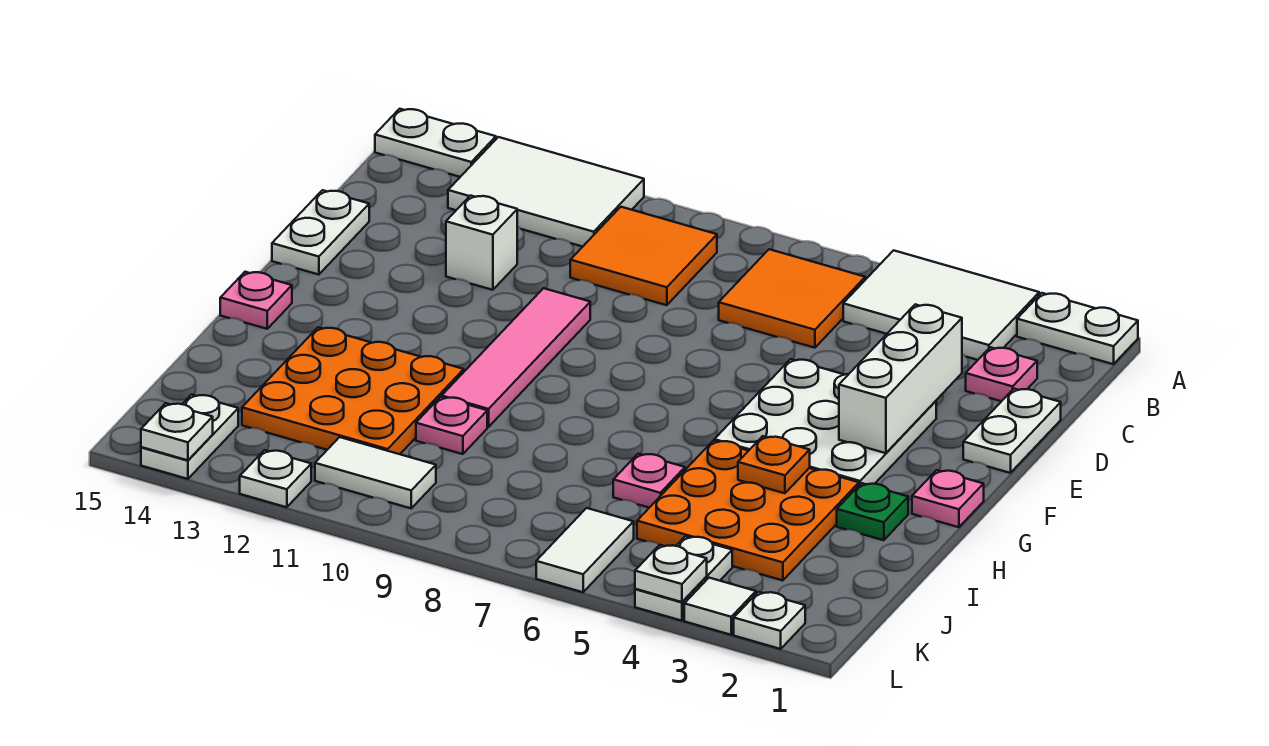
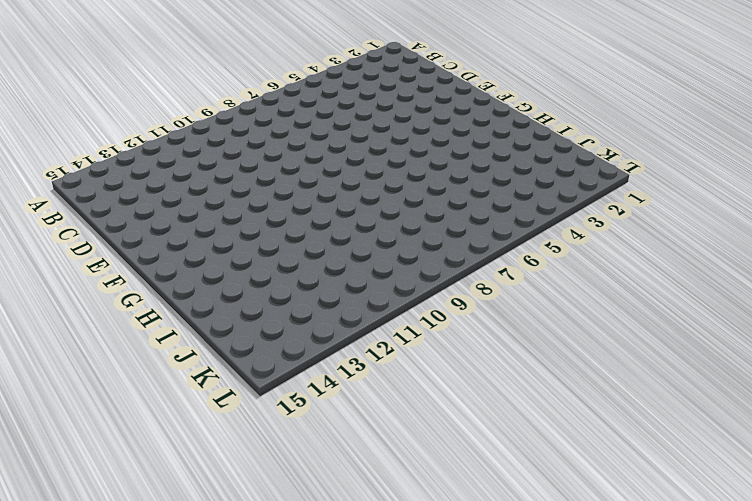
none -> white plate A1:A2 level 1
none -> white tile A3:B5 level 1
none -> white tile A11:B13 level 1
none -> white plate A14:A15 level 1

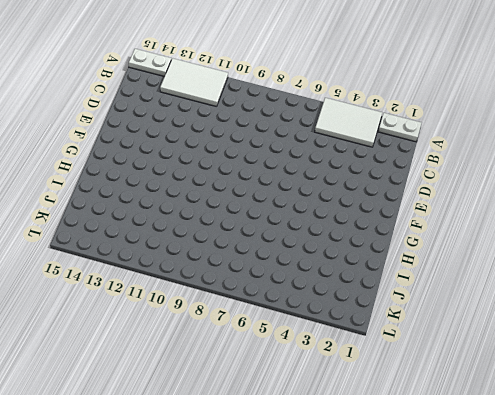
none -> orange tile B6:C7 level 1
none -> orange tile B9:C10 level 1
none -> pink plate C2 level 1
none -> white plate D1:E1 level 1

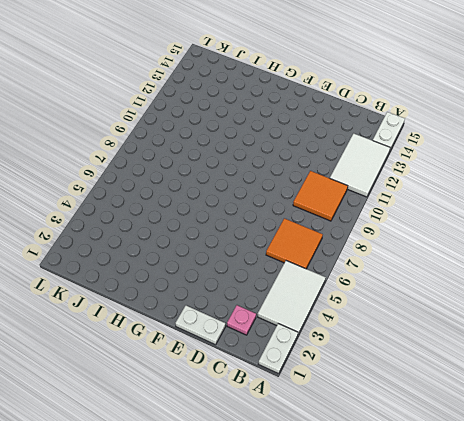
none -> white brick D12 level 1
none -> white plate D15:E15 level 1
none -> white plate E3:G5 level 1
none -> pink tile E10:H10 level 1

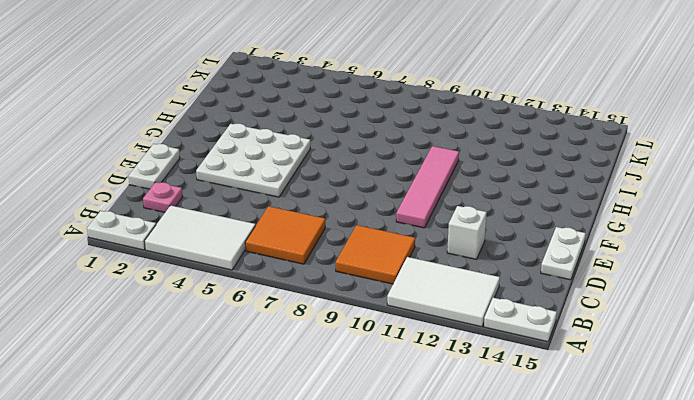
none -> pink plate G1 level 1
none -> pink plate G15 level 1
none -> green plate H2 level 1
none -> orange plate H3:J5 level 1

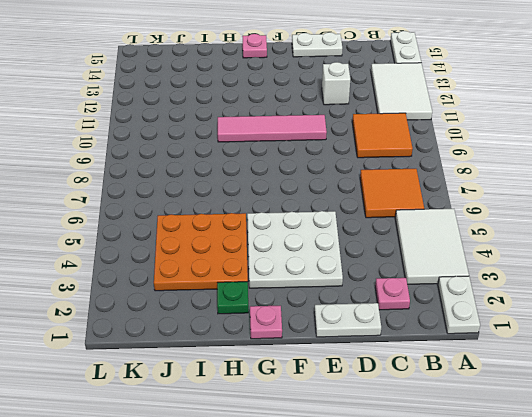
none -> orange plate H11:J13 level 1
none -> pink plate I6 level 1
none -> pink plate I10 level 1
none -> white plate K4:L4 level 1

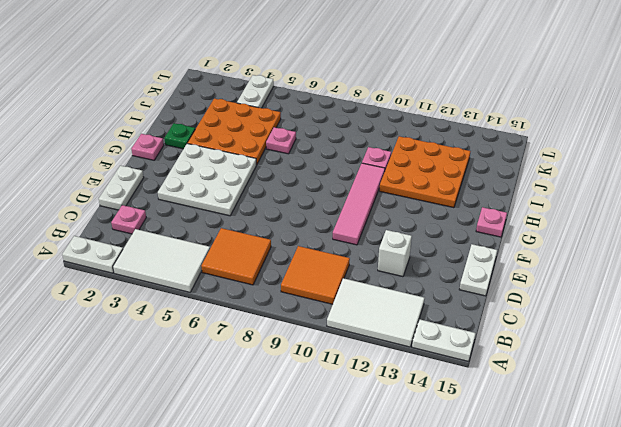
none -> white tile K6:L6 level 1
none -> white tile K10:K11 level 1
none -> white plate K14:L14 level 1
none -> white plate L2 level 1

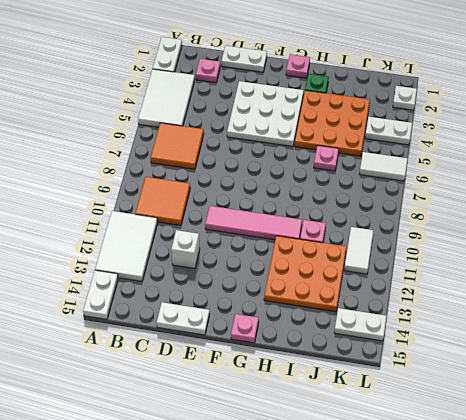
none -> white tile L3 level 1
none -> white plate L12 level 1
none -> white brick D3:F3 level 2
none -> orange plate H4 level 2

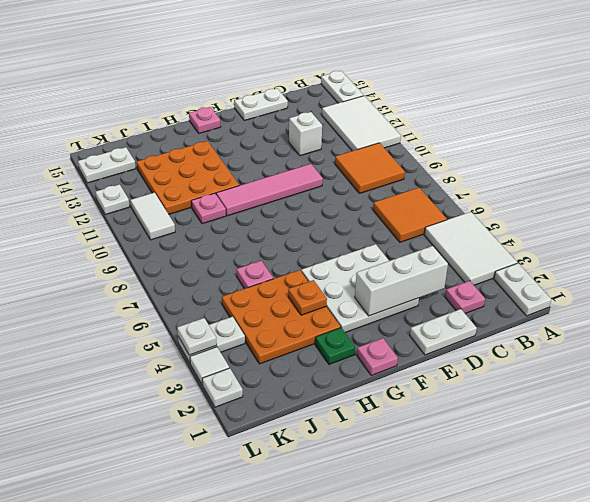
none -> white tile K6:L6 level 1
none -> white plate L14 level 2

